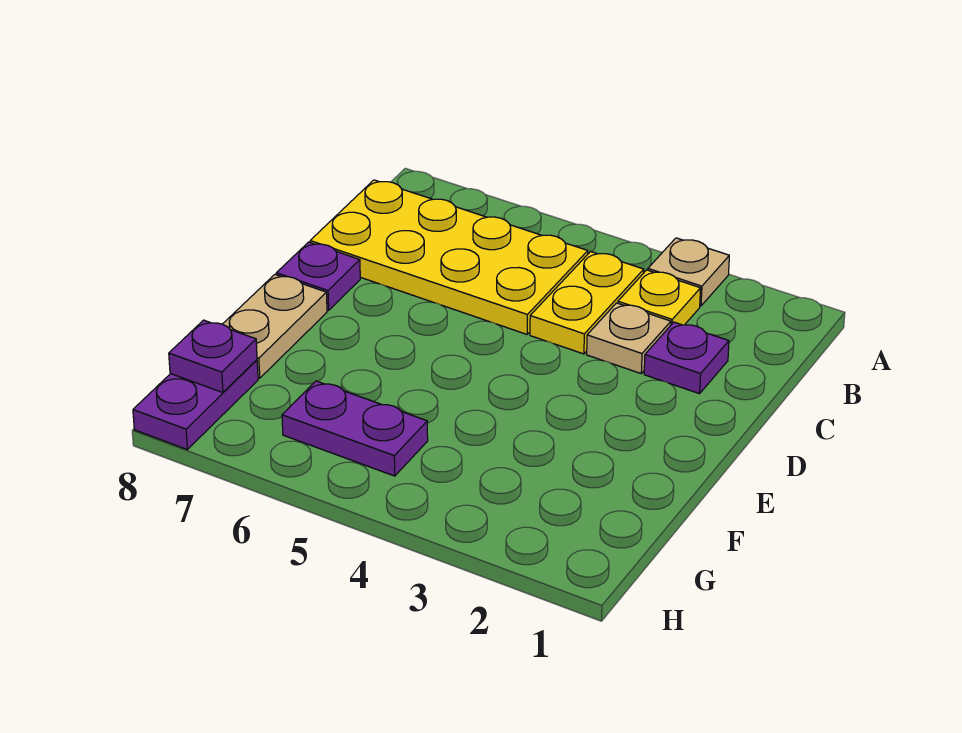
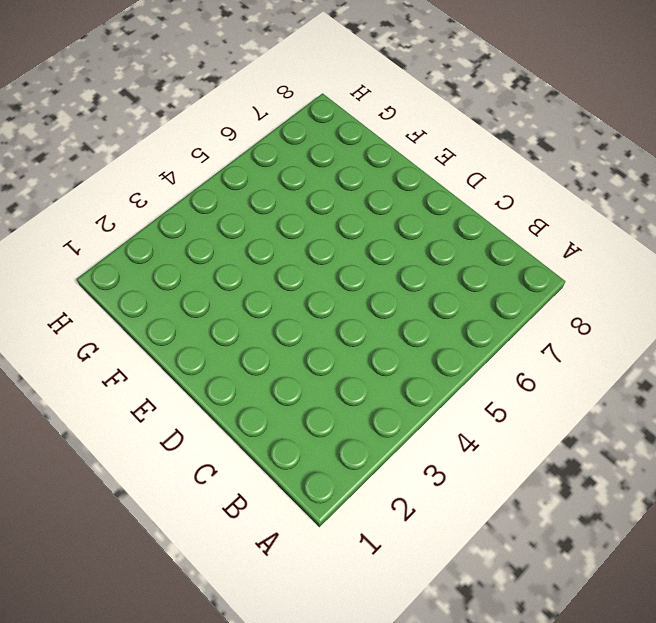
none -> tan plate A3 level 1
none -> yellow plate B3 level 1

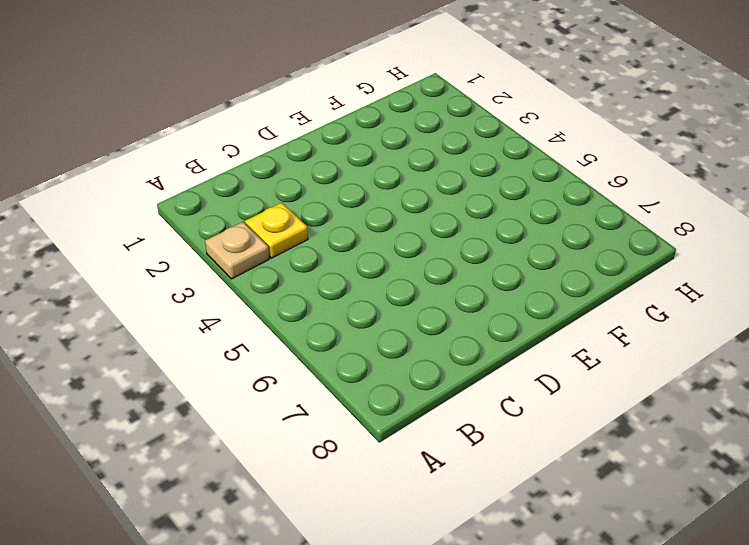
none -> yellow plate B4:C4 level 1
none -> yellow plate B5:C8 level 1

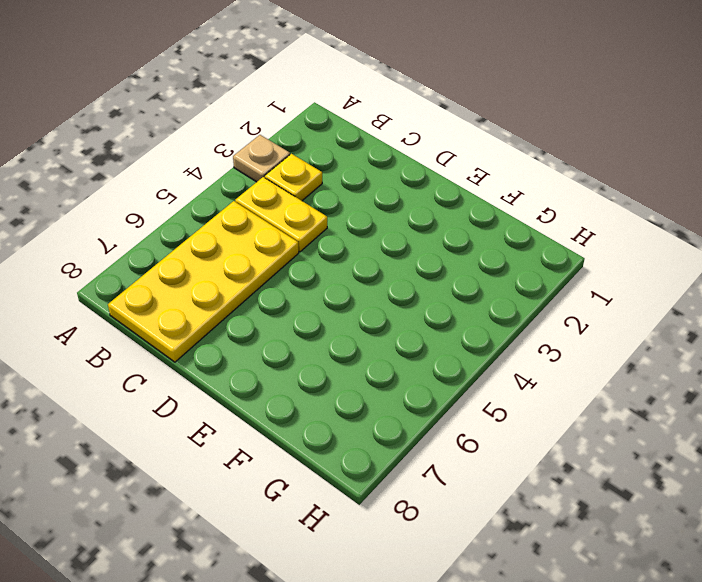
none -> purple plate C2 level 1
none -> tan plate C3 level 1

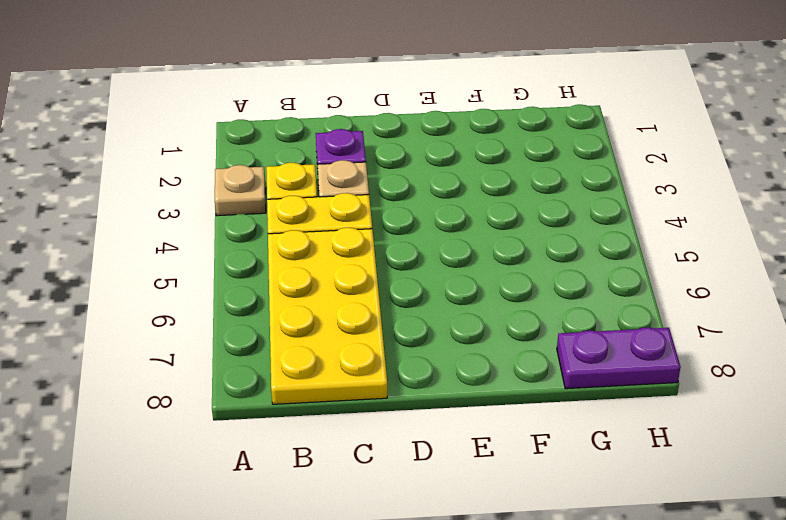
none -> purple plate D8 level 1
none -> tan plate E8:F8 level 1

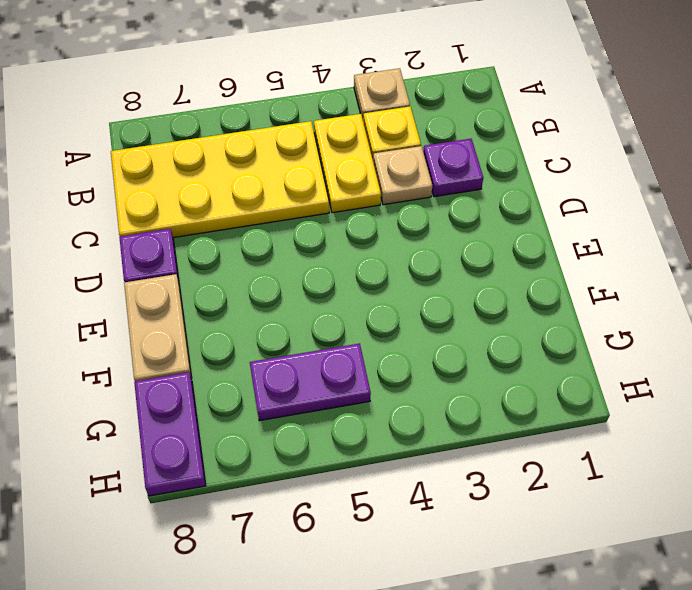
none -> purple plate G8 level 2

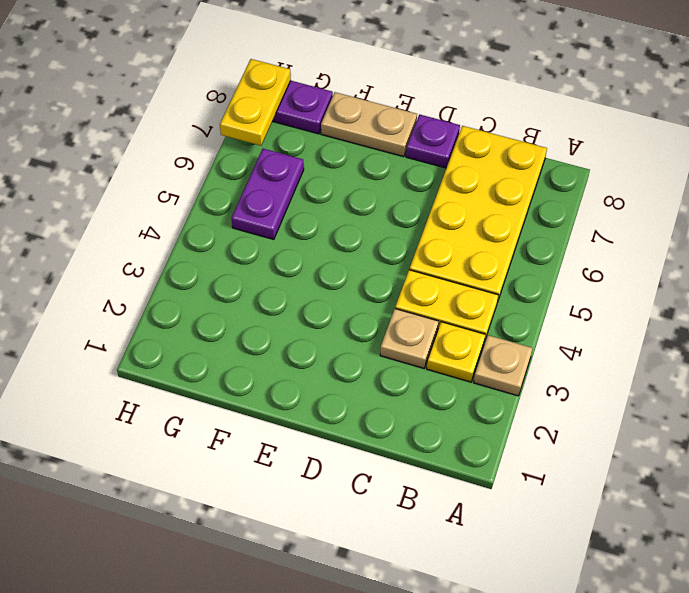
yellow plate H7:H8 level 2 -> none
none -> purple plate C2 level 1
none -> purple plate G8 level 2

